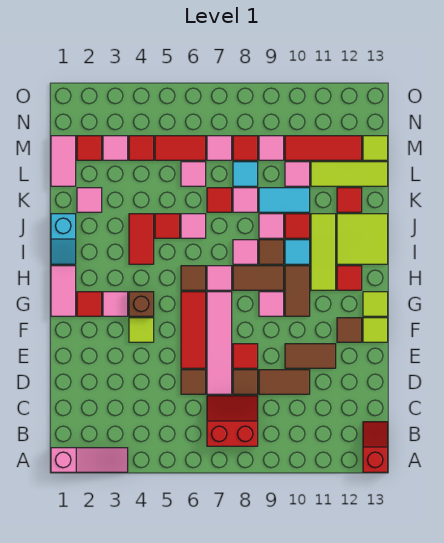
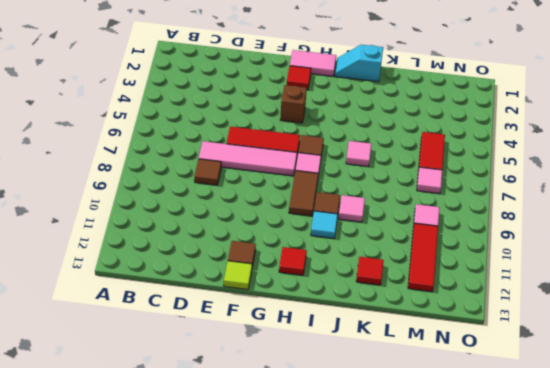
none -> pink slope A1:A3 level 1 top 1
none -> red slope A13:B13 level 1 top A
none -> red slope B7:C8 level 1 top B
none -> brown tile D6 level 1

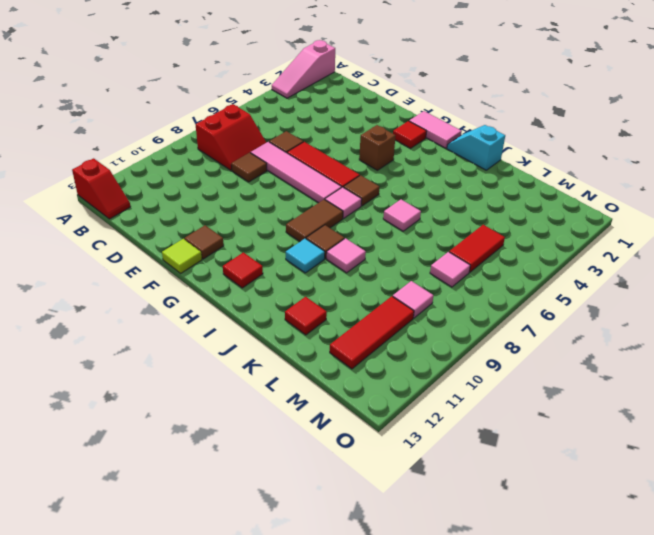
none -> brown tile D9:D10 level 1
none -> red tile E8 level 1
none -> brown tile E10:E11 level 1
none -> lime tile F4 level 1

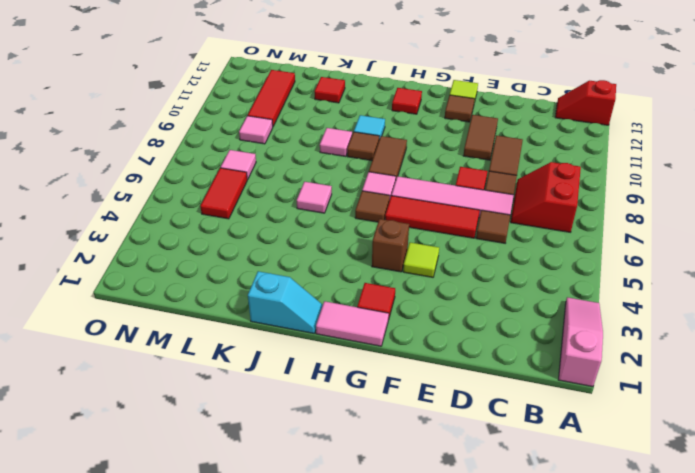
none -> pink tile G3 level 1
none -> pink tile G9 level 1
none -> brown tile G10:H10 level 1
none -> lime tile G13 level 1

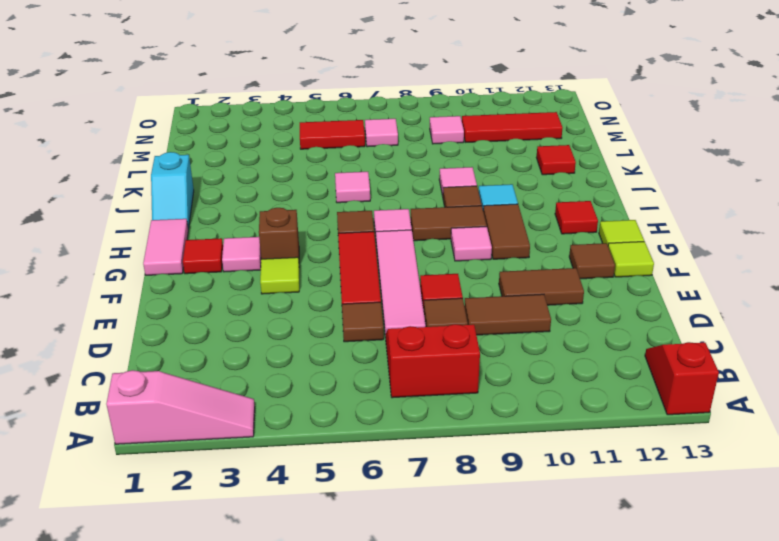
none -> lime tile H11:J11 level 1
none -> red tile I4:J4 level 1
none -> pink tile I8 level 1
none -> lime tile I12:J13 level 1

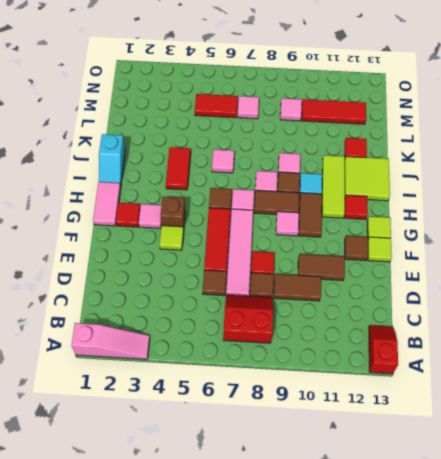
none -> red tile J5 level 1
none -> red tile J10 level 1
none -> pink tile K2 level 1
none -> red tile K7 level 1

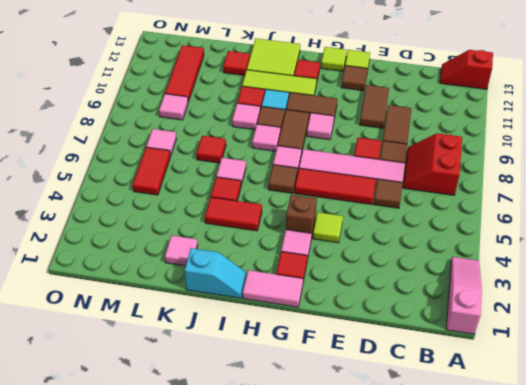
none -> pink tile K8 level 1
none -> cyan tile K9:K10 level 1
none -> pink tile L1:M1 level 1
none -> pink tile L6 level 1

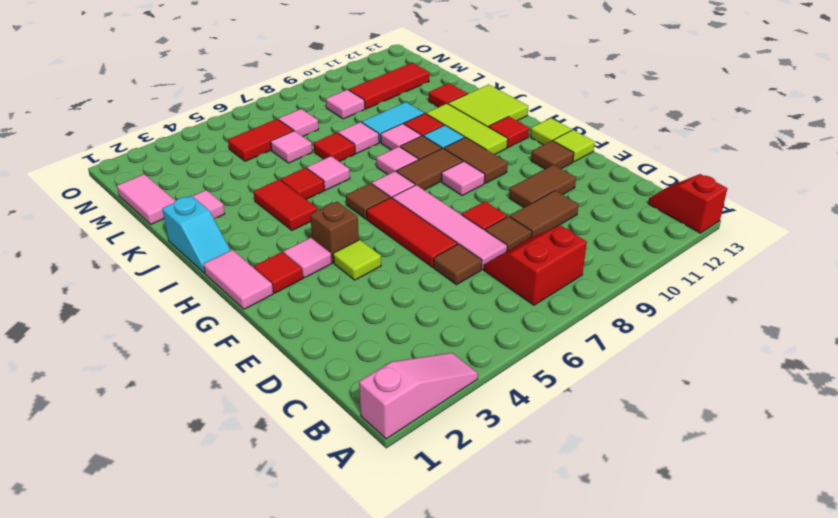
none -> cyan tile L8 level 1
none -> pink tile L10 level 1
none -> lime tile L11:L13 level 1
none -> red tile M2 level 1

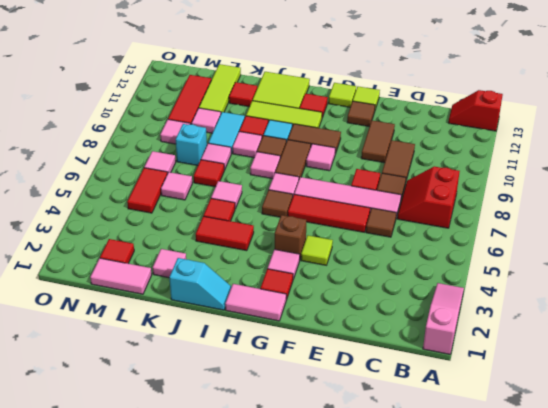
cyan brick L8 level 1 -> cyan tile L8 level 1
none -> pink tile M3 level 1
none -> red tile M4 level 1
none -> red tile M8 level 1
none -> lime tile M13 level 1

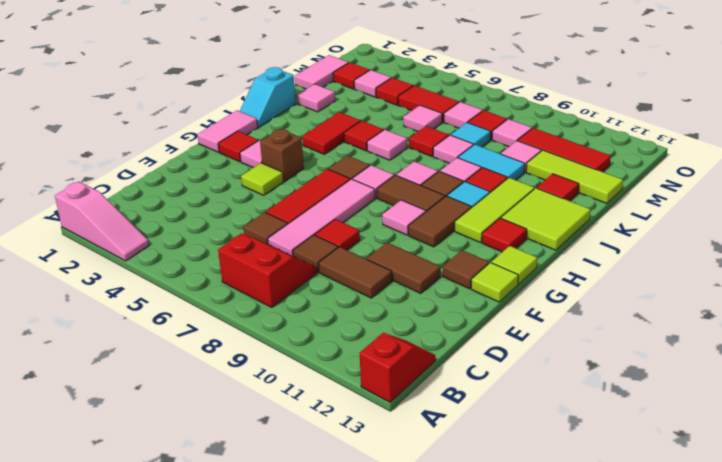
none -> lime tile M13 level 1

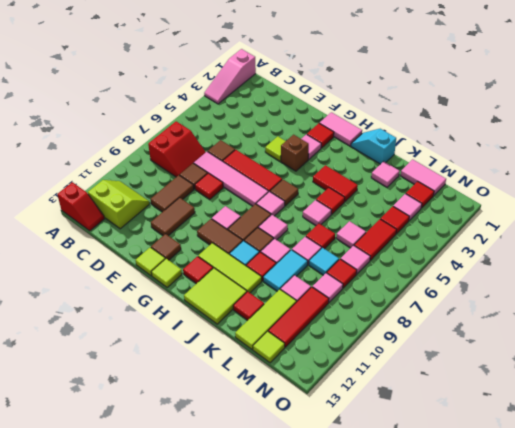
lime slope B11:C12 level 1 top 12 -> none

